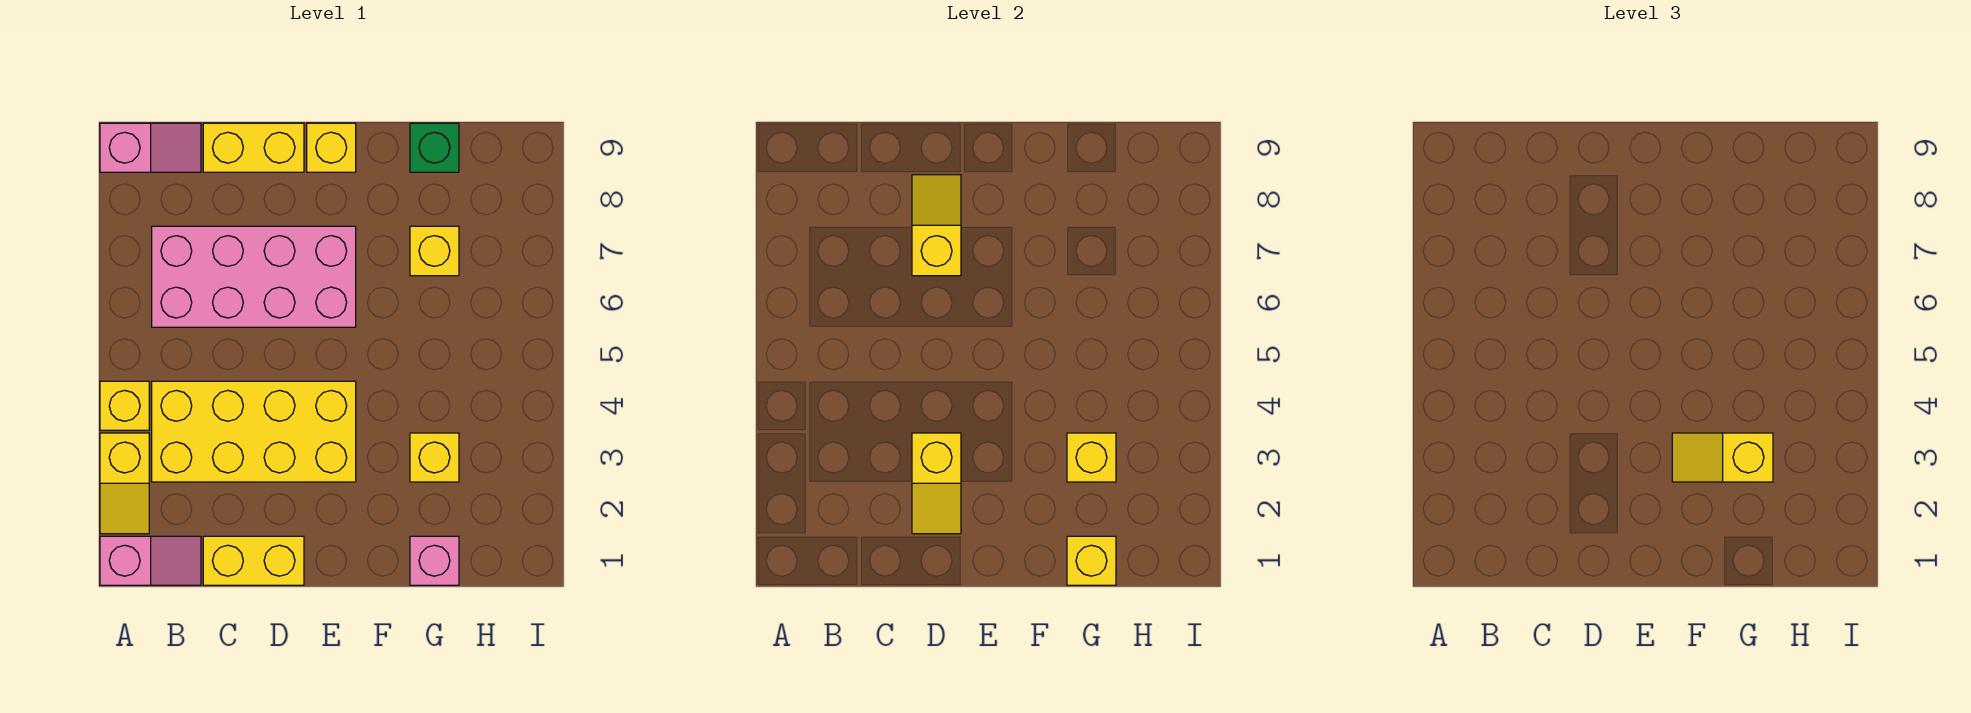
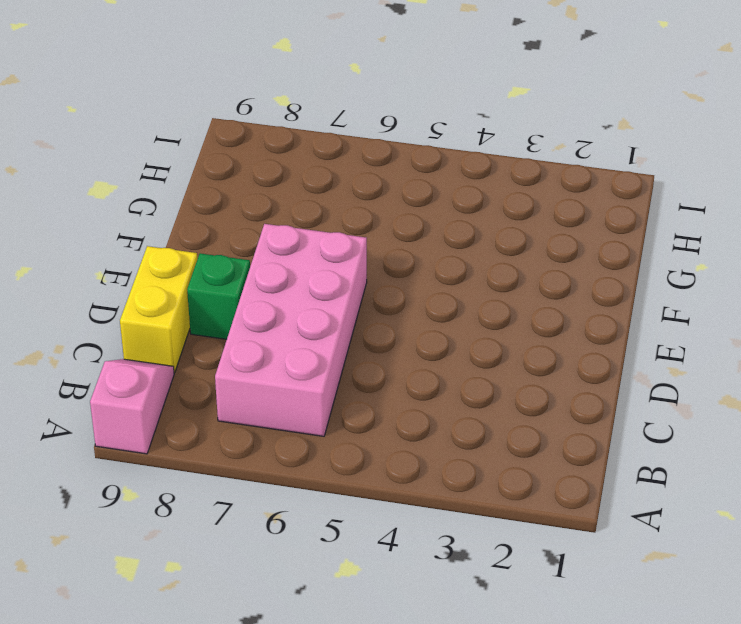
green brick D8 level 1 -> green brick G9 level 1
none -> pink slope A1:B1 level 1 top A
none -> yellow slope A2:A3 level 1 top 3
none -> yellow brick A4 level 1

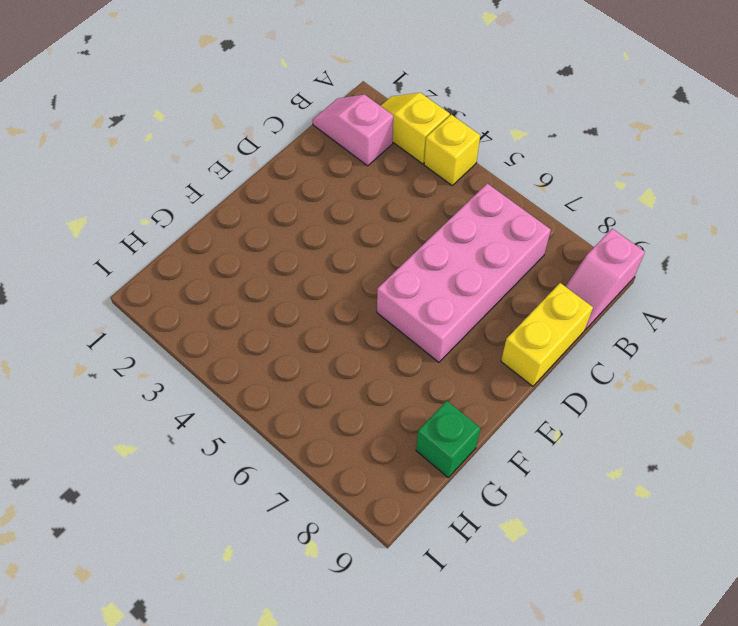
pink slope B1:B2 level 1 top 2 -> pink slope A1:B1 level 1 top A
none -> yellow brick B3:E4 level 1
none -> yellow brick C1:D1 level 1
none -> yellow brick E9 level 1

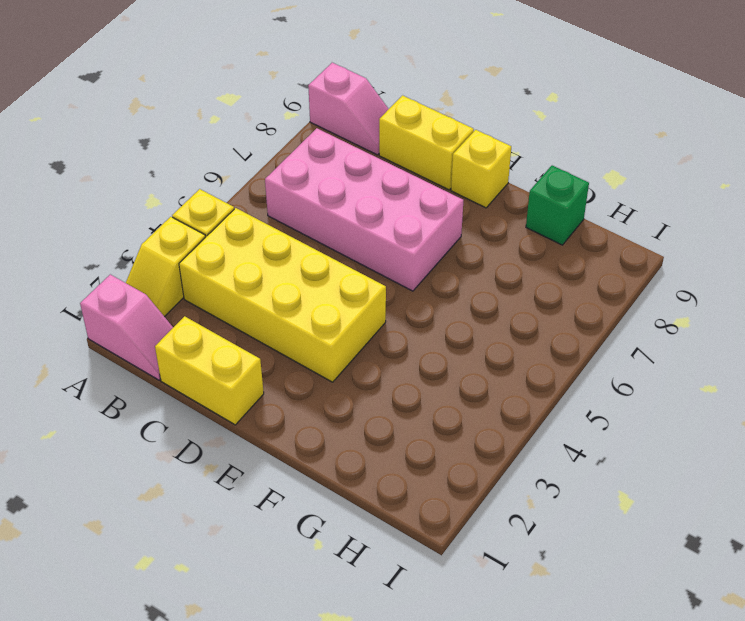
none -> pink brick G1 level 1
none -> yellow brick G3 level 1
none -> yellow brick G7 level 1

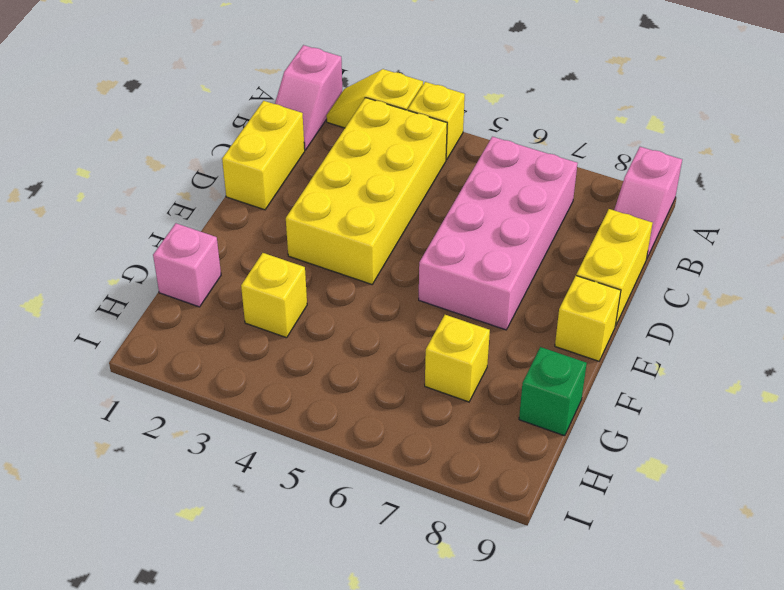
none -> yellow slope D2:D3 level 2 top 3
none -> yellow slope D7:D8 level 2 top 7
none -> yellow brick G1 level 2

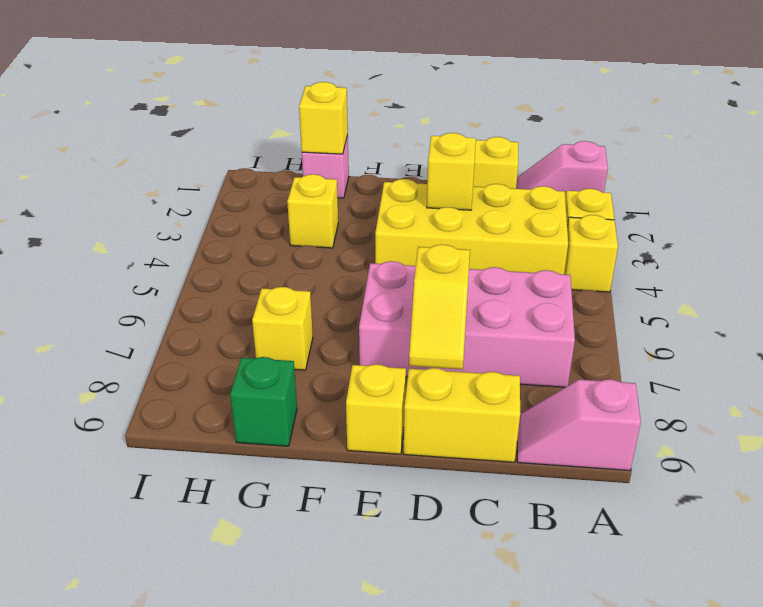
none -> yellow brick G3 level 2
none -> yellow slope F3:G3 level 3 top G

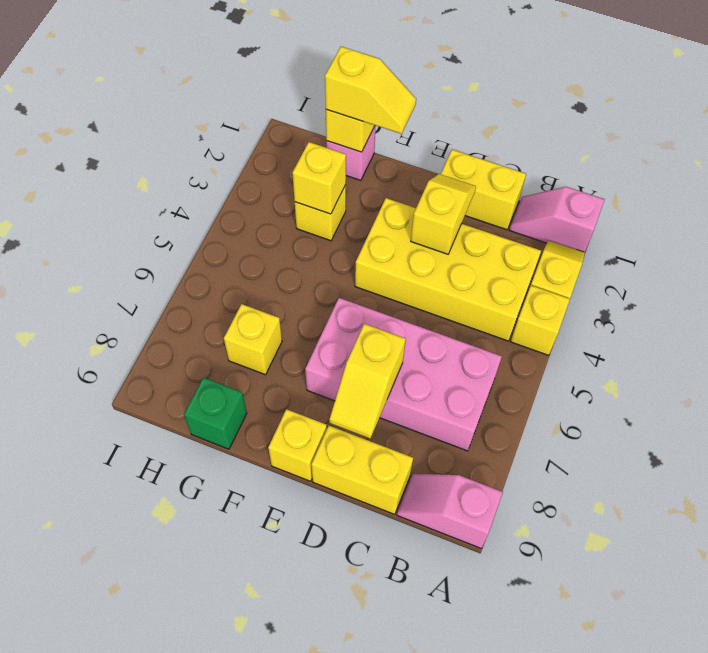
yellow slope F1:G1 level 3 top G -> yellow slope F3:G3 level 3 top G

